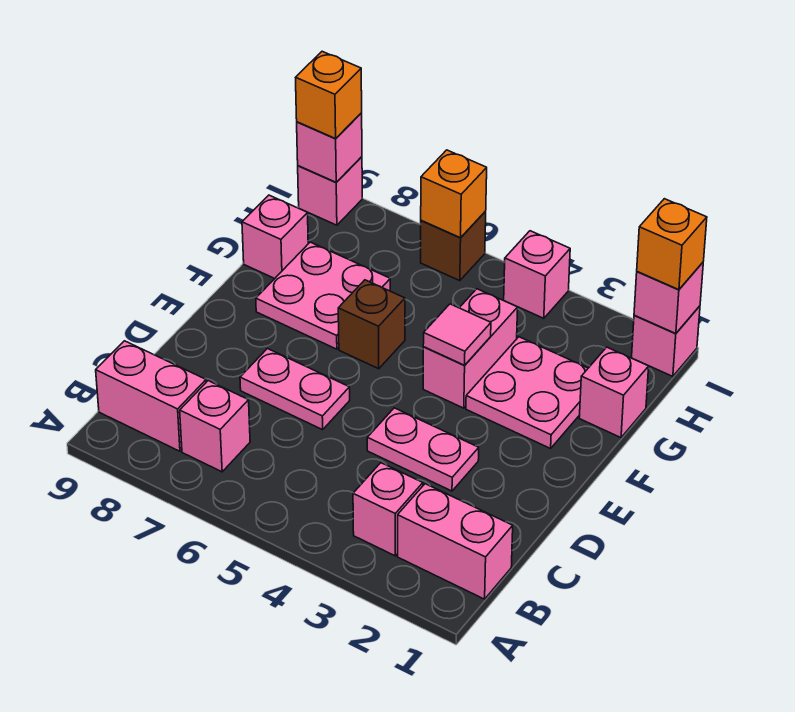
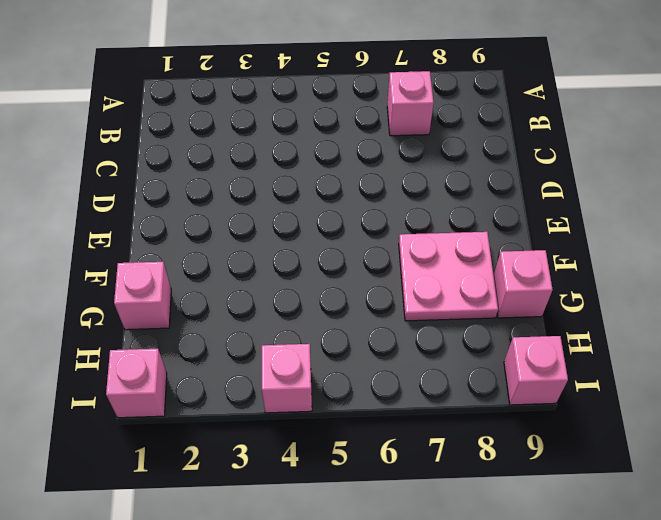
none -> pink brick B1:B2 level 1
none -> pink brick B3 level 1
none -> pink brick B8:B9 level 1

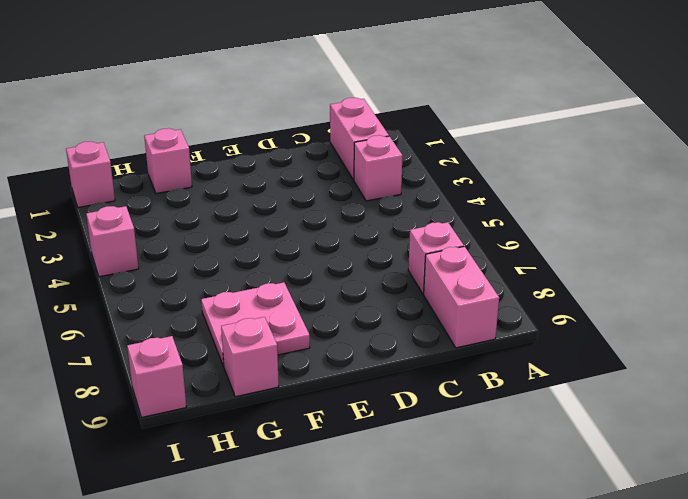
none -> pink plate D3:D4 level 1
none -> pink plate D6:D7 level 1
none -> pink plate F2:G3 level 1

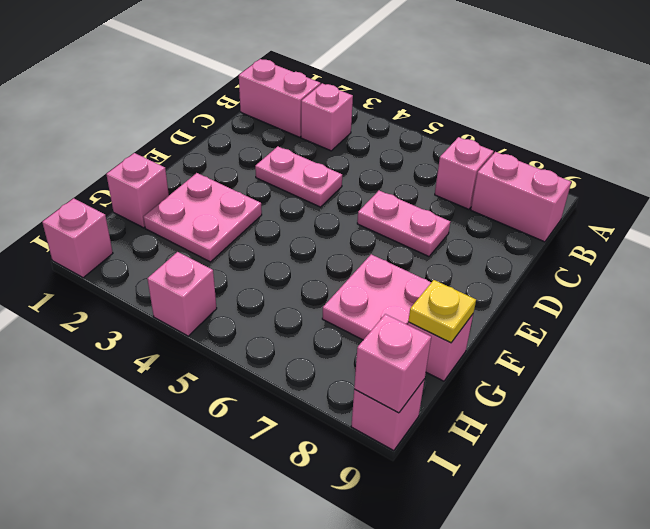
yellow plate G9 level 2 -> none
none -> pink brick F4:G4 level 1
none -> brown brick F6 level 1
none -> brown brick I6 level 1

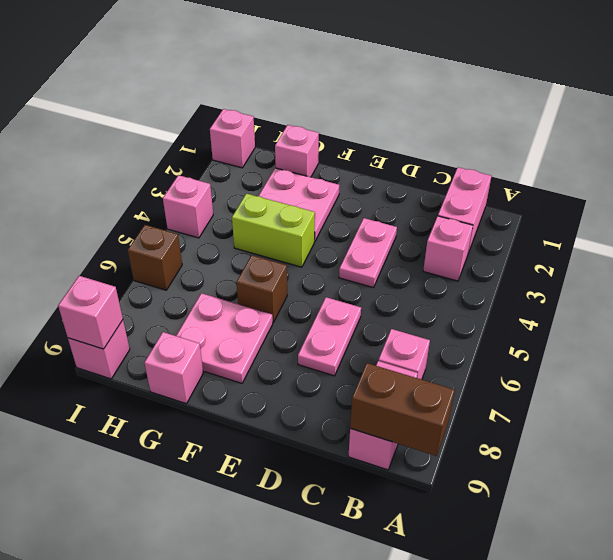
brown brick A9:B9 level 2 -> none
lime brick F4:G4 level 1 -> pink brick F4:G4 level 1
none -> pink tile F4 level 2
none -> pink brick I1 level 2
none -> orange brick I6 level 2

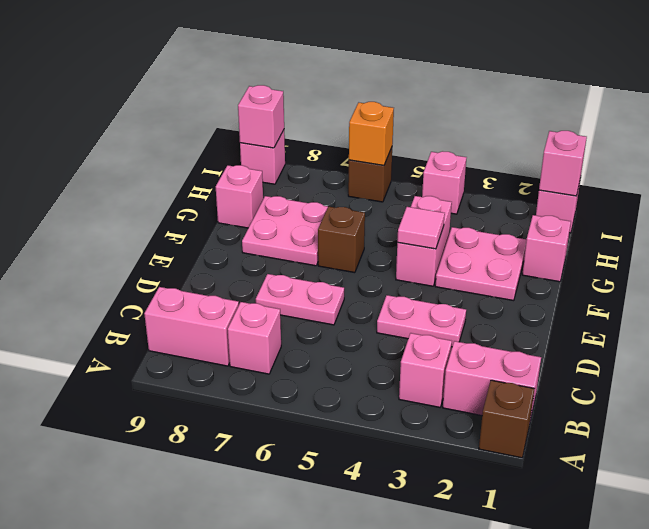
brown brick A1 level 1 -> none
none -> orange brick I1 level 3
none -> orange brick I9 level 3

